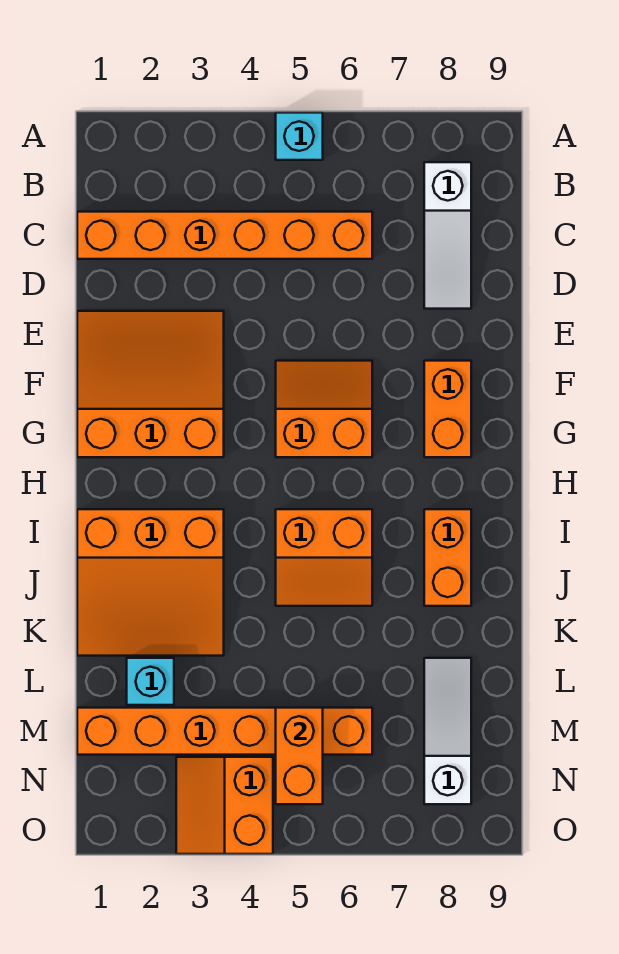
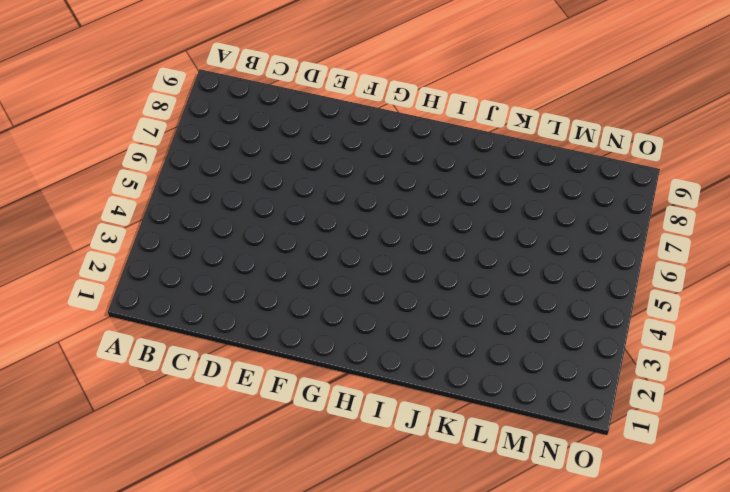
none -> cyan brick A5 level 1
none -> white slope B8:D8 level 1 top B
none -> orange brick C1:C6 level 1

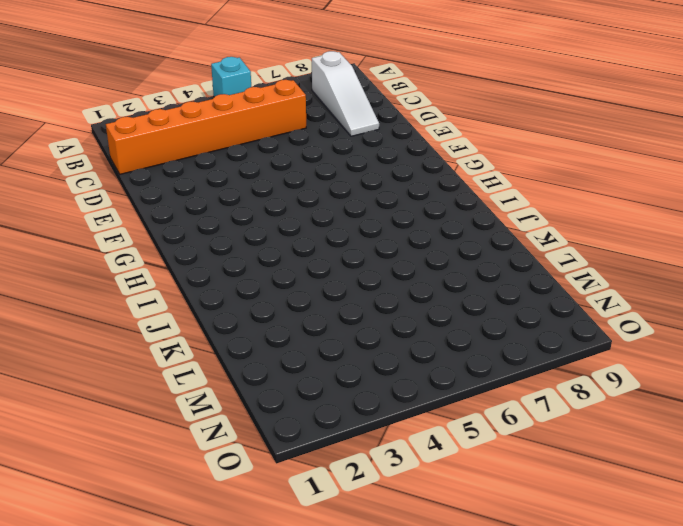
none -> orange slope E1:G3 level 1 top G
none -> orange slope F5:G6 level 1 top G
none -> orange brick F8:G8 level 1

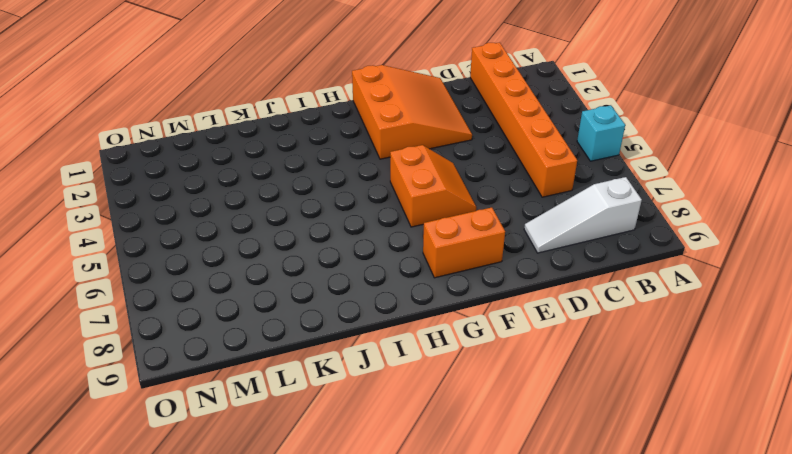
none -> orange slope I1:K3 level 1 top I
none -> orange slope I5:J6 level 1 top I
none -> orange brick I8:J8 level 1

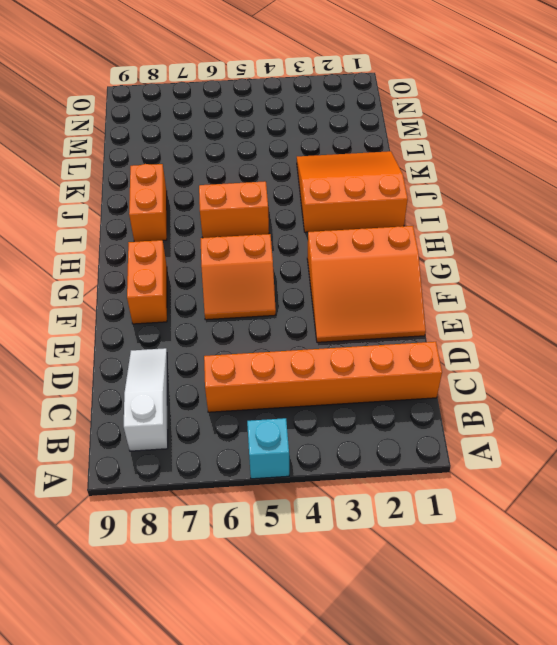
none -> cyan brick L2 level 1
none -> white slope L8:N8 level 1 top N
none -> orange brick M1:M6 level 1

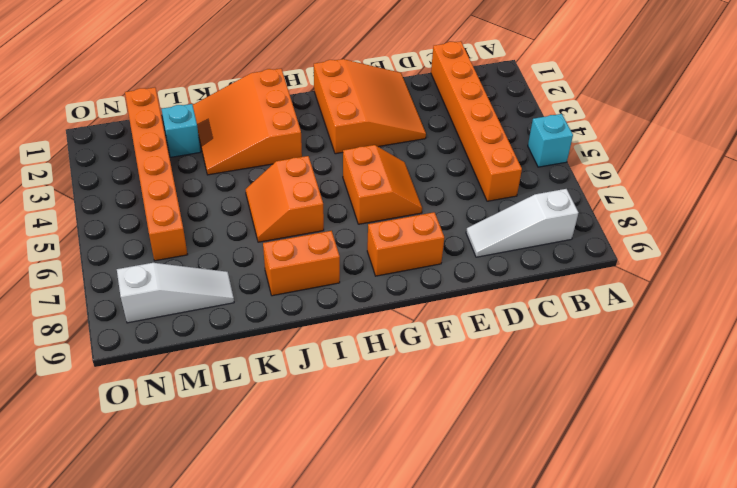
none -> orange slope N3:O4 level 1 top 4
none -> orange brick M5:N5 level 2

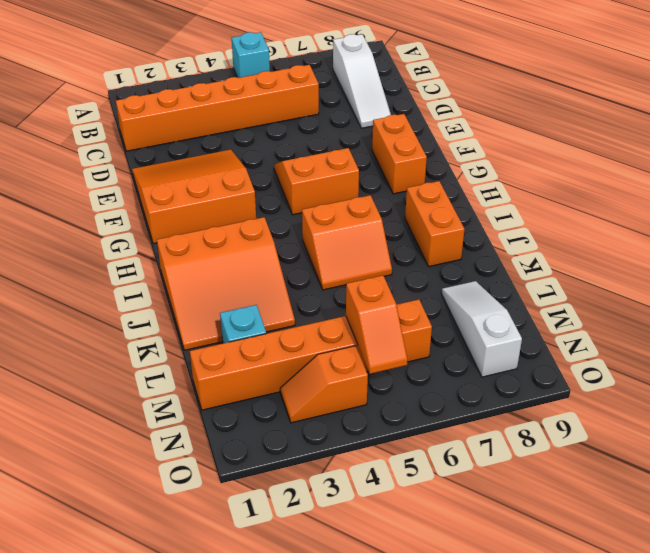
orange slope M5:N5 level 2 top M -> orange brick M5:N5 level 2
orange slope N3:N4 level 1 top 4 -> orange slope N3:O4 level 1 top 4

